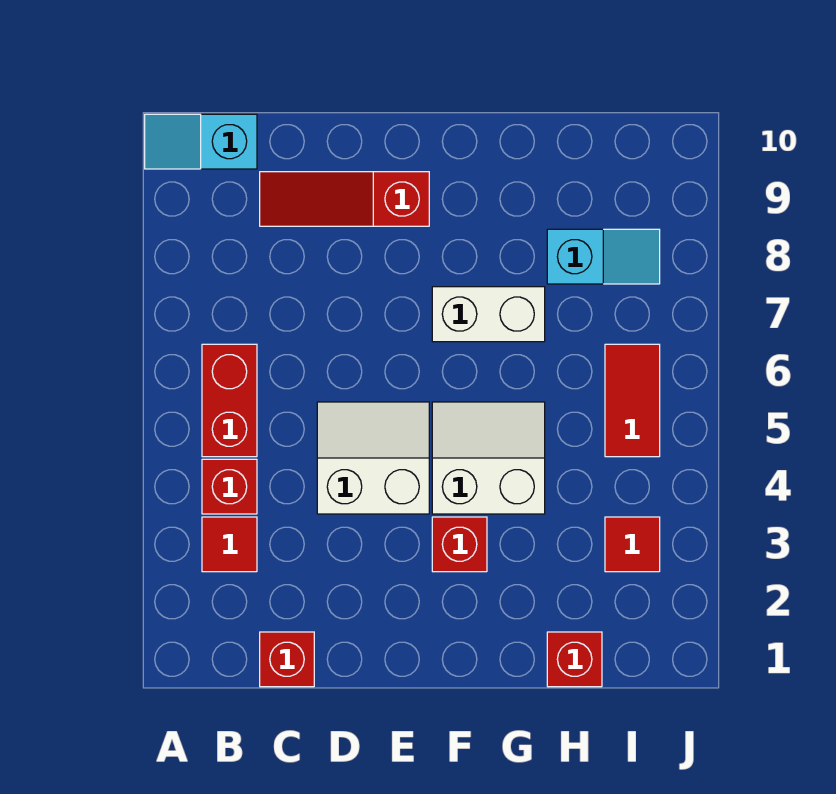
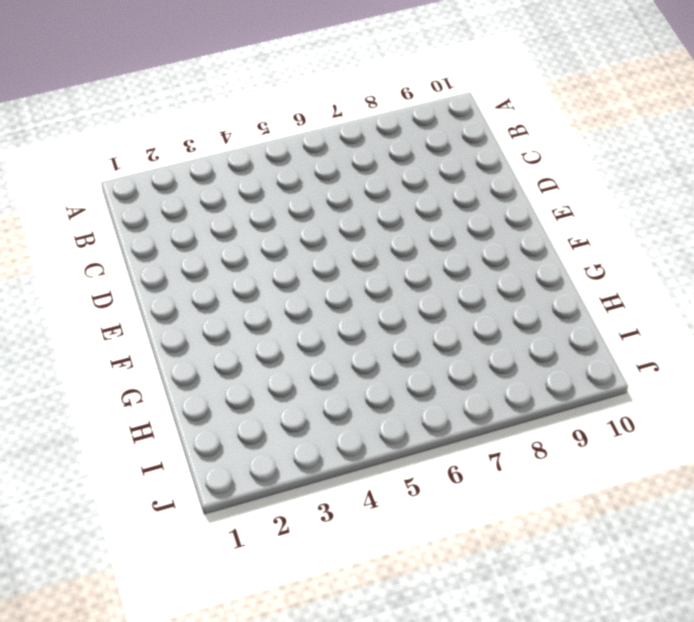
none -> cyan slope A10:B10 level 1 top B
none -> red tile B3 level 1
none -> red brick B4 level 1

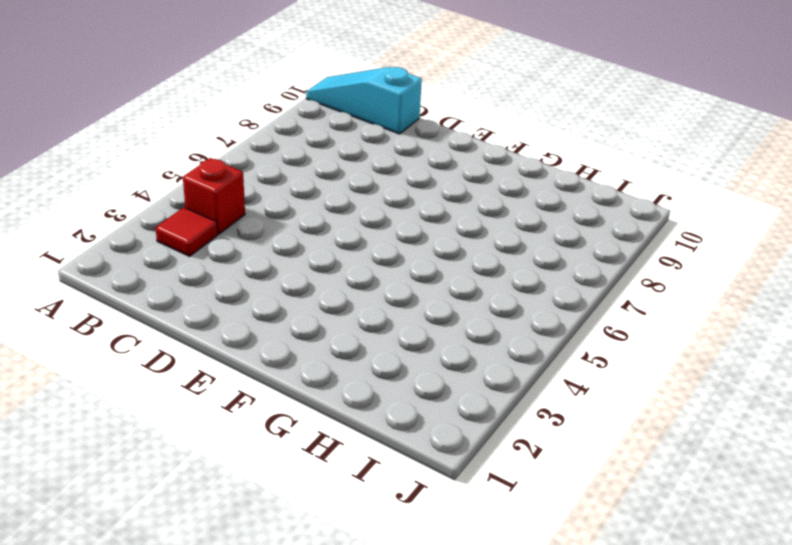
cyan slope A10:C10 level 1 top C -> cyan slope A10:B10 level 1 top B
none -> red brick B5:B6 level 1
none -> red brick C1 level 1
none -> red slope C9:E9 level 1 top E

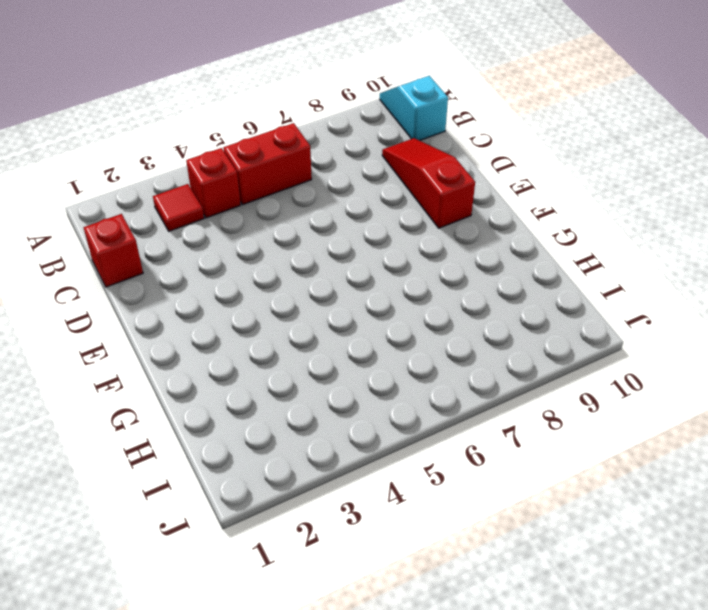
none -> white slope D4:E5 level 1 top 4
none -> red brick F3 level 1
none -> white slope F4:G5 level 1 top 4

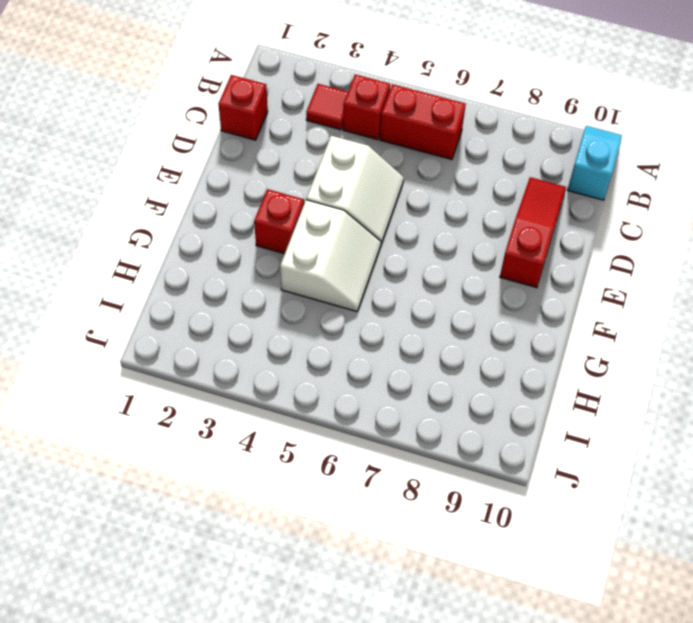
none -> white brick F7:G7 level 1
none -> red brick H1 level 1
none -> cyan slope H8:I8 level 1 top H

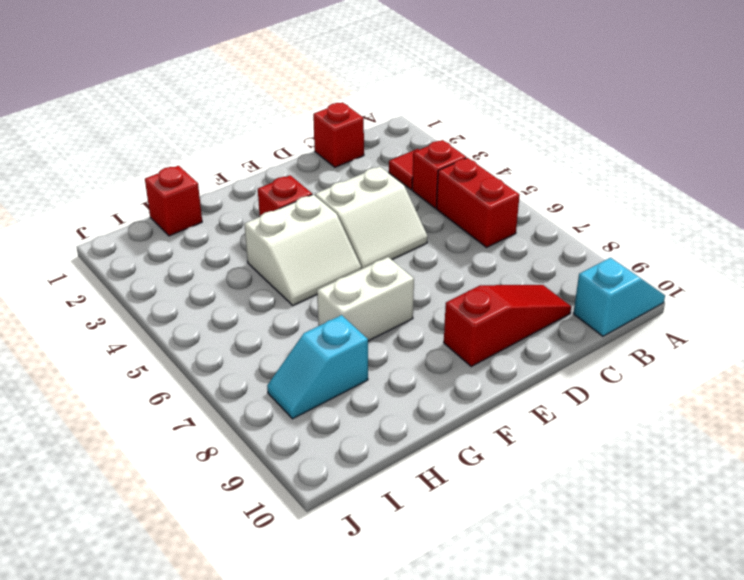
none -> red tile I3 level 1
none -> red tile I5:I6 level 1

